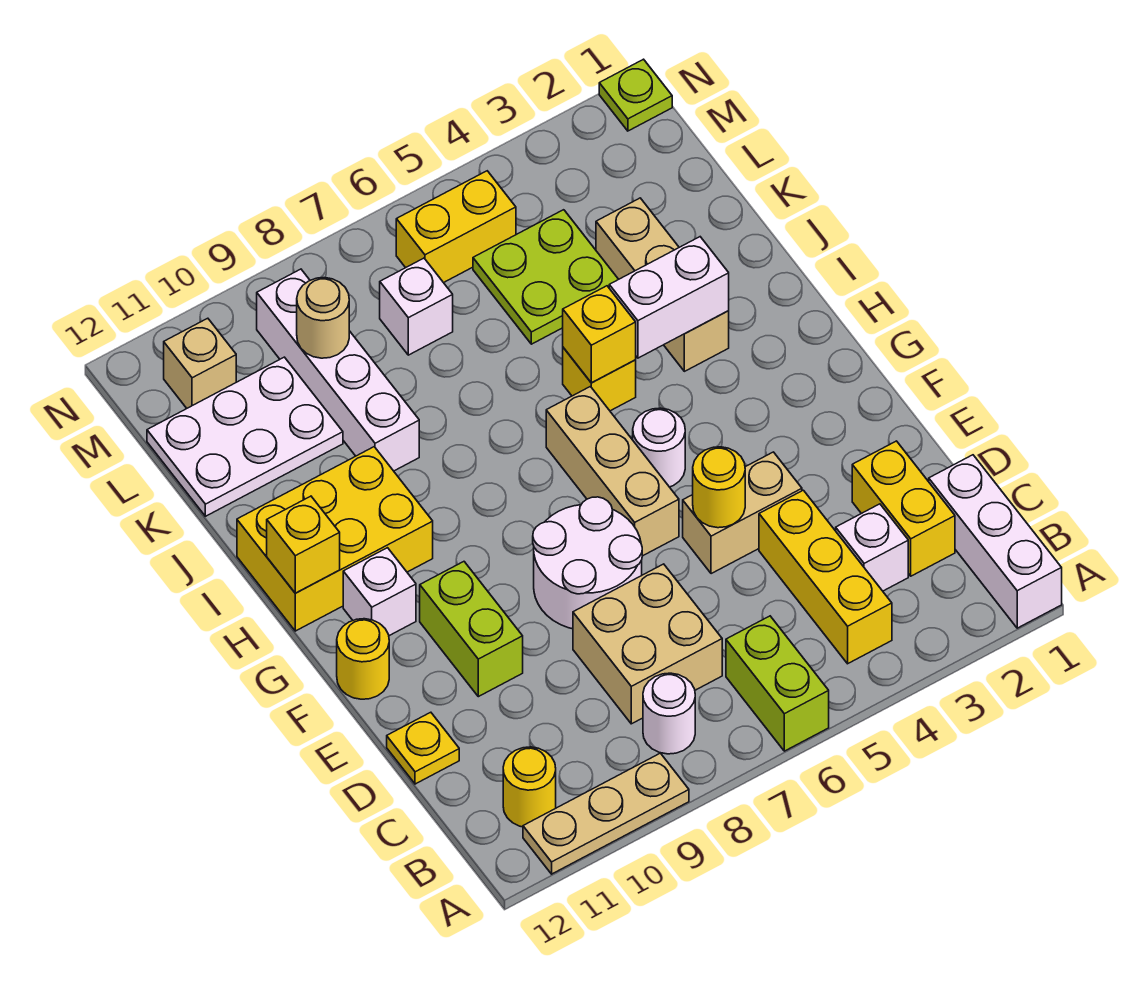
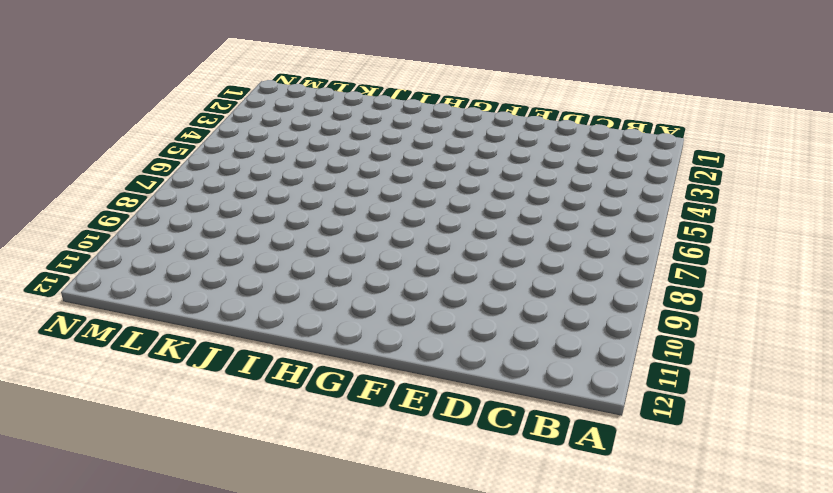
none -> white brick A1:C1 level 1
none -> lime brick A6:B6 level 1
none -> tan plate A9:A11 level 1
none -> yellow brick B4:D4 level 1

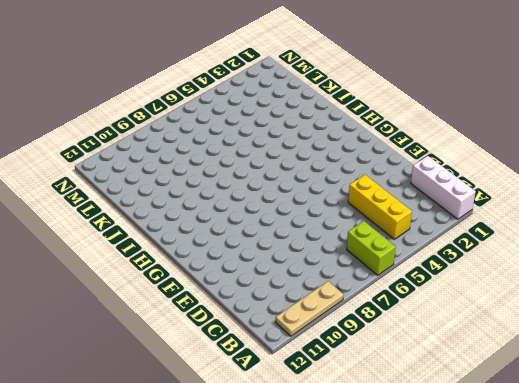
none -> white round brick B8 level 1
none -> yellow round brick B11 level 1
none -> yellow brick C2:D2 level 1
none -> white brick C3 level 1

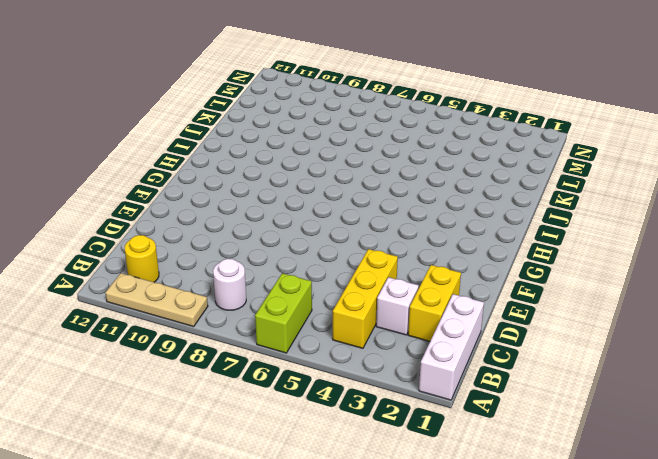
none -> tan brick C7:D8 level 1
none -> yellow plate D12 level 1
none -> tan brick E4:E5 level 1
none -> white round brick E7:F8 level 1

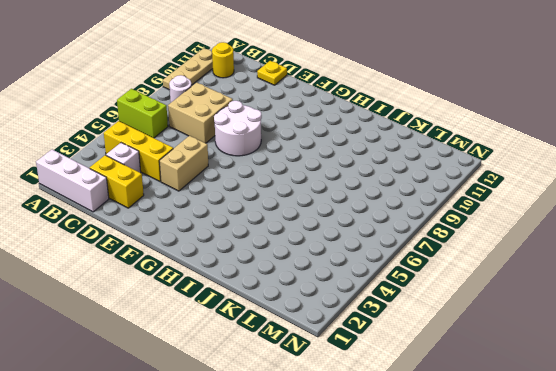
none -> lime brick E10:F10 level 1
none -> tan brick F6:H6 level 1
none -> yellow round brick F12 level 1
none -> white round brick G5 level 1

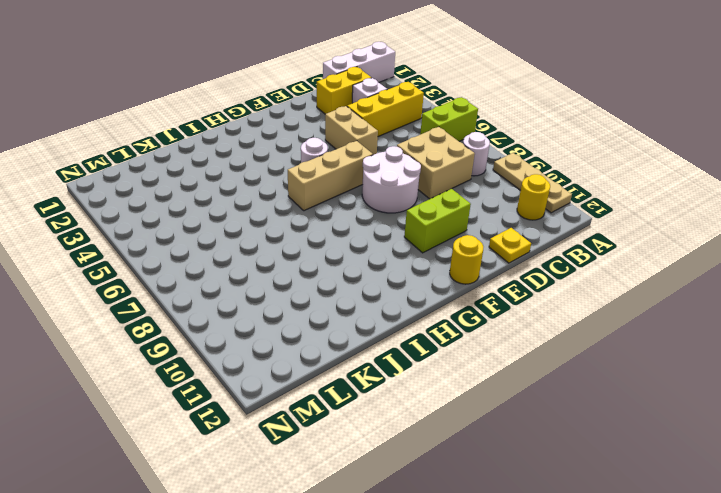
none -> white brick G11 level 1
none -> yellow brick H10:I12 level 1
none -> tan brick I3:K3 level 1
none -> yellow brick I5 level 1

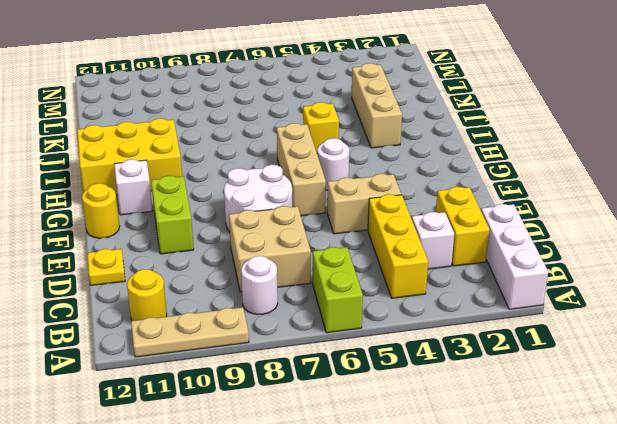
none -> white brick J9:M9 level 1
none -> lime plate K4:L5 level 1
none -> white plate K10:L12 level 1
none -> white brick L7 level 1

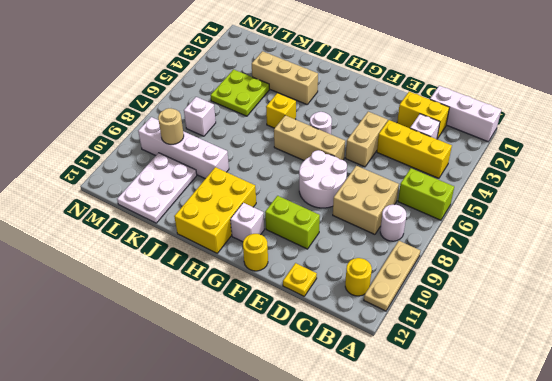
none -> yellow brick M5:M6 level 1
none -> tan brick M11 level 1
none -> lime plate N1 level 1
none -> yellow round brick E5 level 2

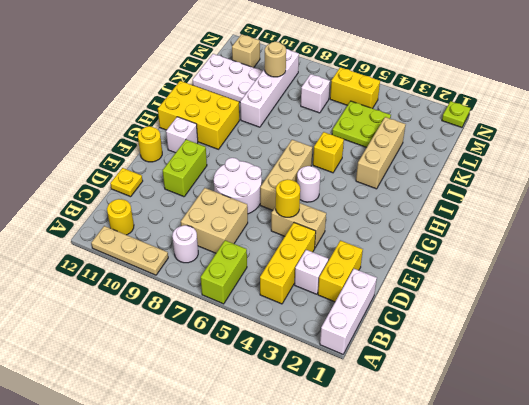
none -> yellow brick H12 level 2
none -> white brick I3:I4 level 2
none -> yellow brick I5 level 2

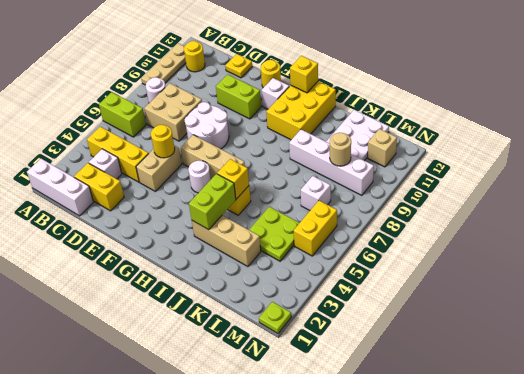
lime brick I3:I4 level 2 -> white brick I3:I4 level 2

